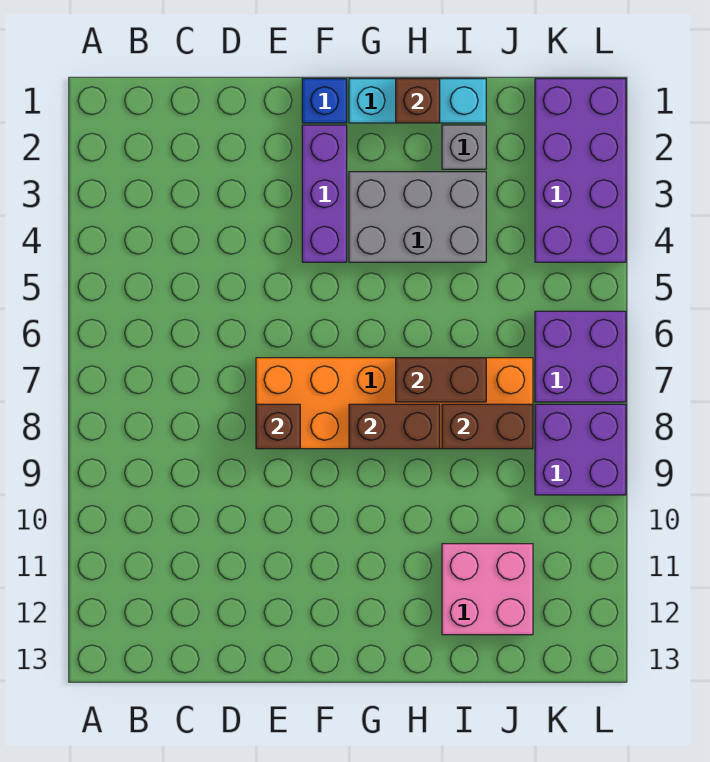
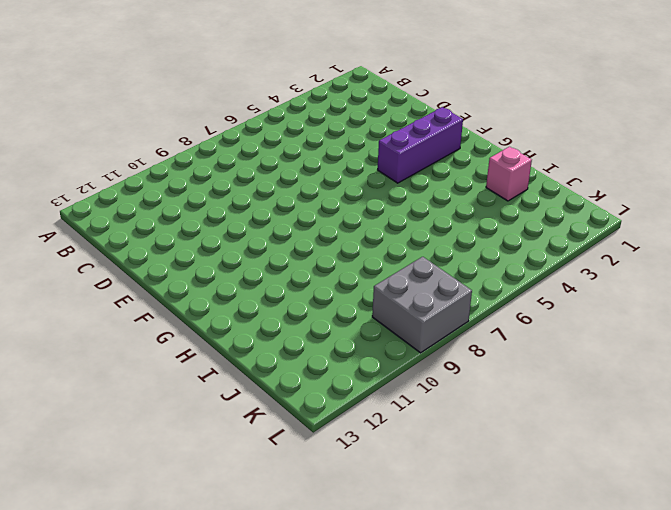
pink brick I2 level 1 -> grey brick I2 level 1
grey brick K8:L9 level 1 -> purple brick K8:L9 level 1
none -> orange brick E7:J8 level 1
none -> blue brick F1 level 1
none -> cyan brick G1:I1 level 1

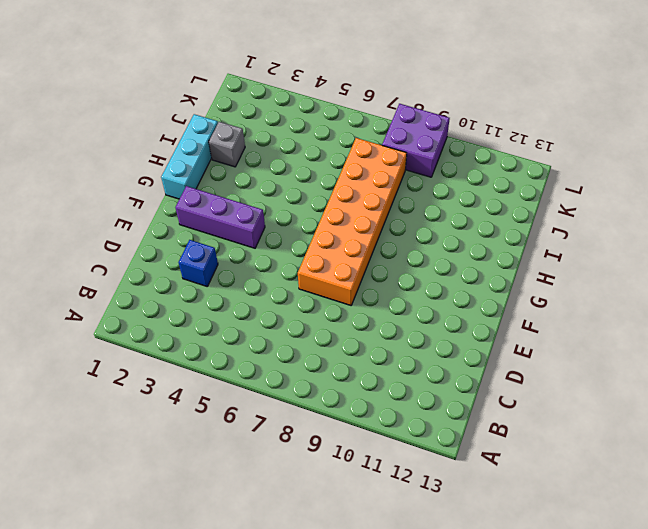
blue brick D3 level 1 -> blue brick F1 level 1
none -> grey brick G3:I4 level 1
none -> pink brick I11:J12 level 1
none -> purple brick K1:L4 level 1

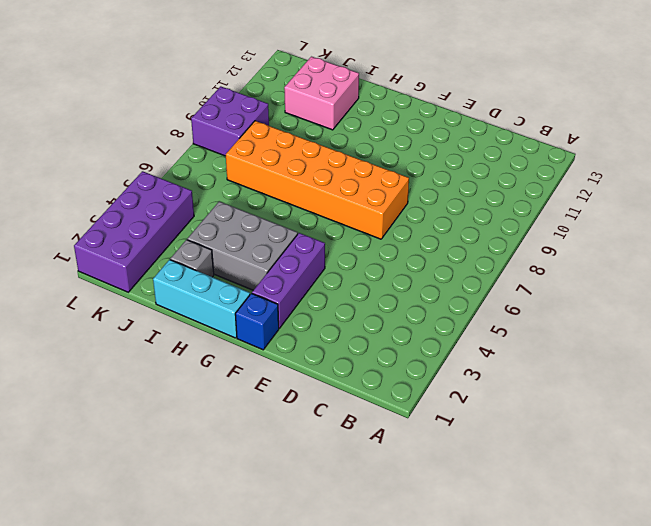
none -> purple brick K6:L7 level 1
none -> brown brick E8 level 2
none -> brown brick G8:H8 level 2

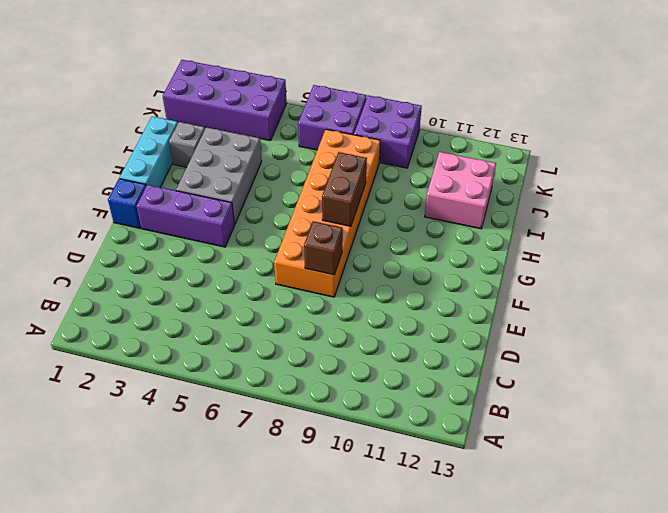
none -> brown brick H1 level 2
none -> brown brick H7:I7 level 2
none -> brown brick I8:J8 level 2

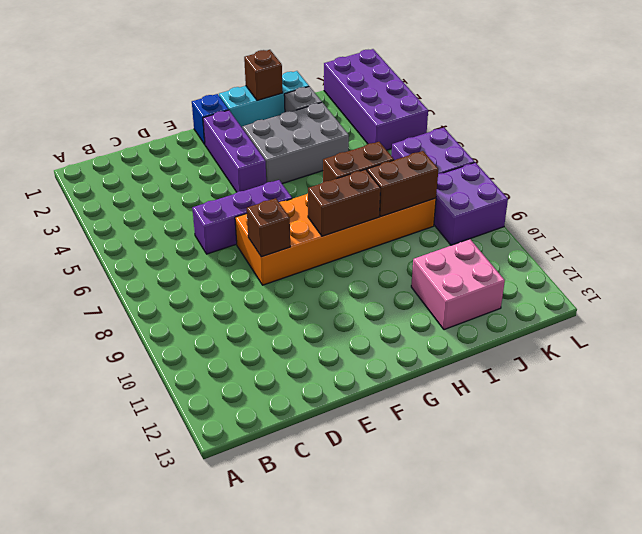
purple brick D6:F6 level 1 -> none

